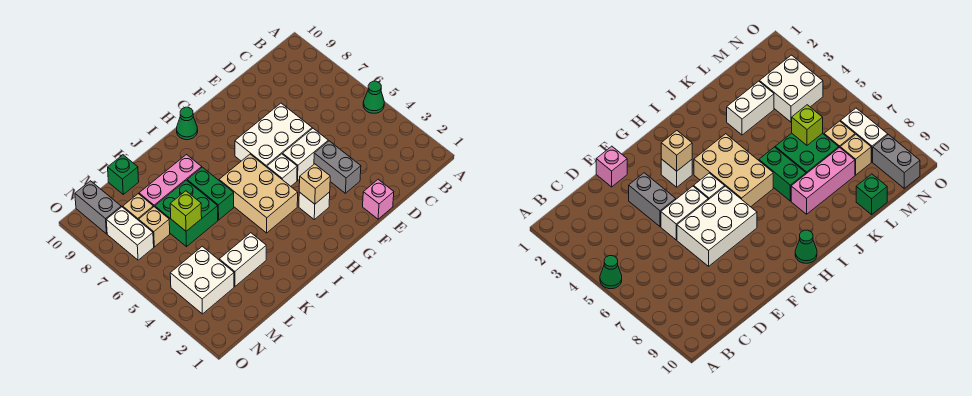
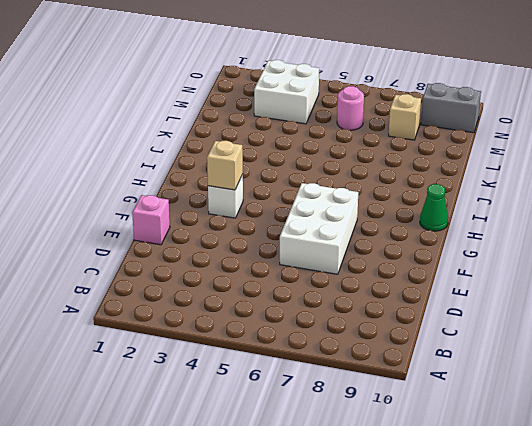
pink round brick M6 level 1 -> none
none -> green cone A5 level 1
none -> grey brick E3:E4 level 1
none -> white brick E5:F5 level 1

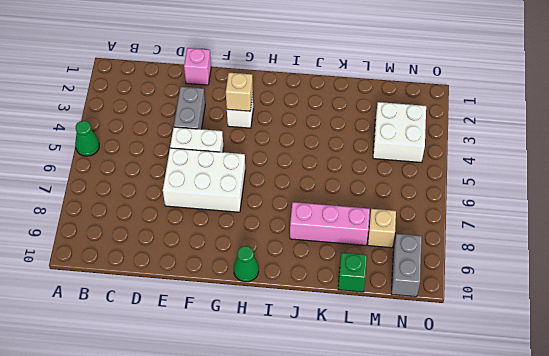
none -> white brick G5 level 1
none -> tan brick H4:I6 level 1
none -> green brick J6:J7 level 1

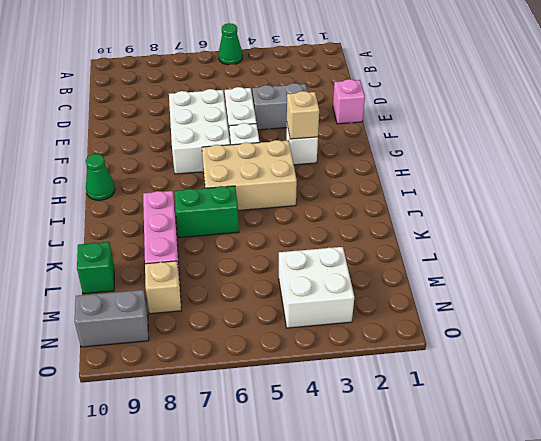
none -> white brick K3:L3 level 1
none -> green brick K6:L7 level 1
none -> tan brick M7 level 1

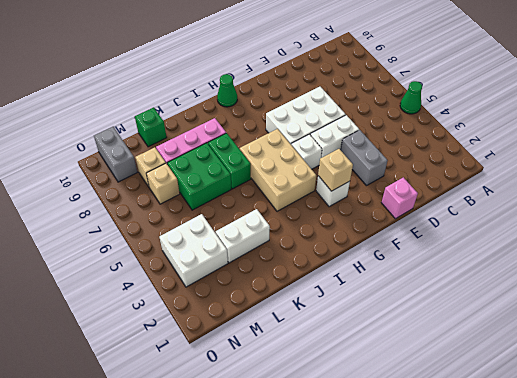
none -> white brick N7:N8 level 1
none -> lime brick L6 level 2

